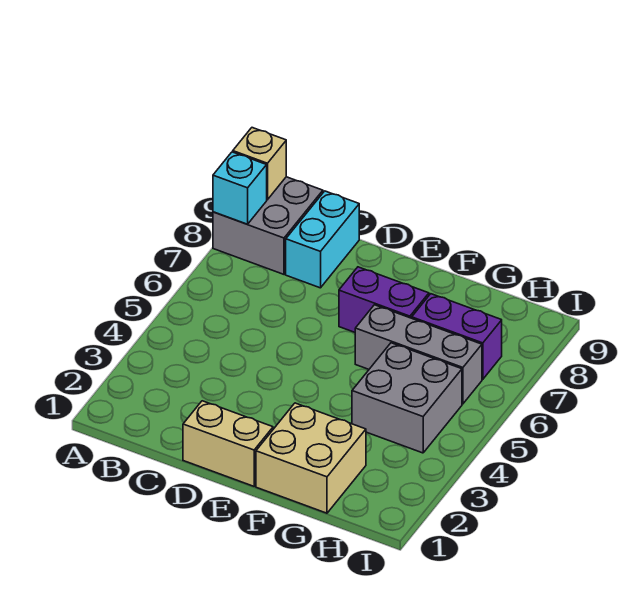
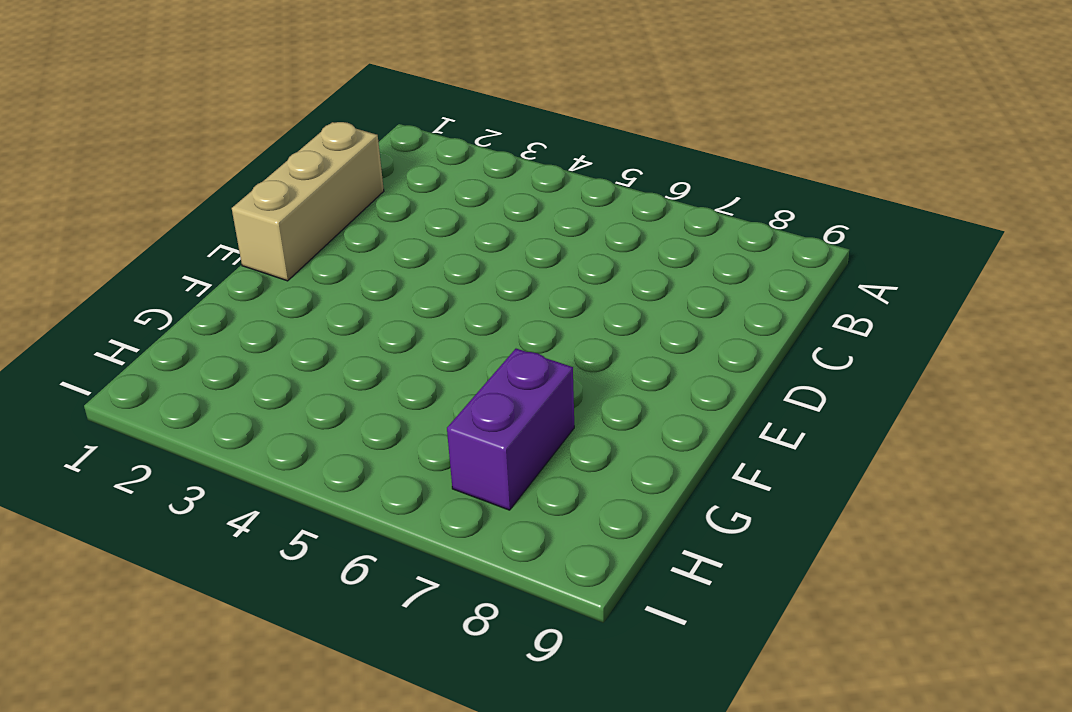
tan brick C1:E1 level 1 -> tan brick D1:E1 level 1
none -> grey brick A8:B9 level 1
none -> cyan brick C8:C9 level 1

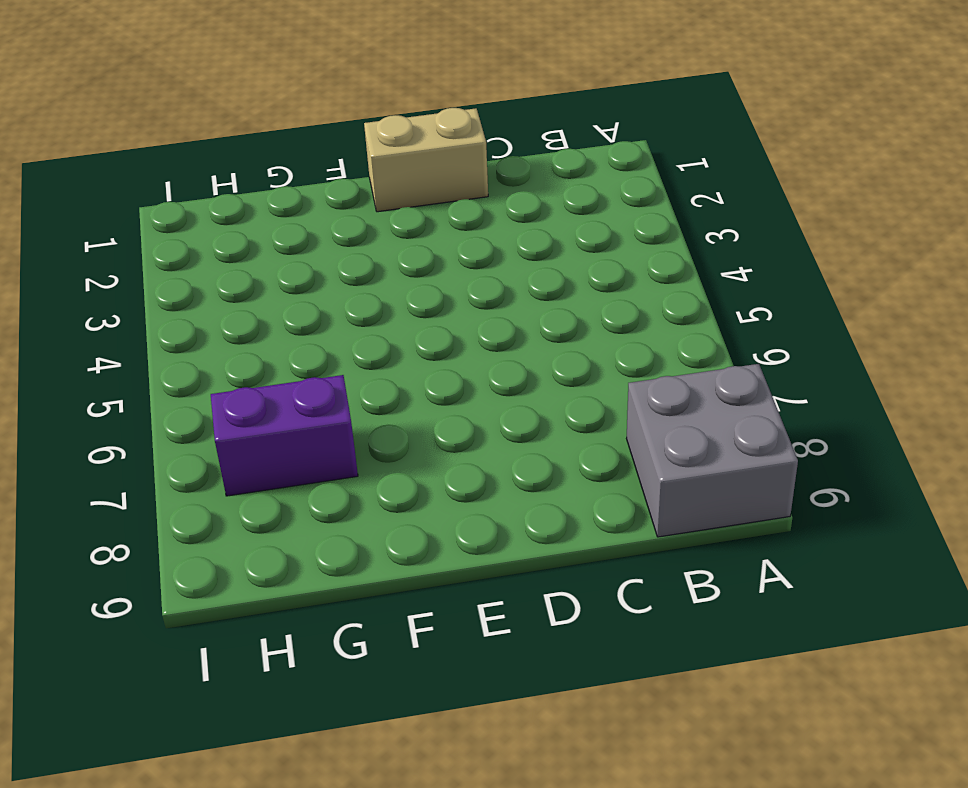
none -> cyan brick C8:C9 level 1
none -> purple brick E7:F7 level 1

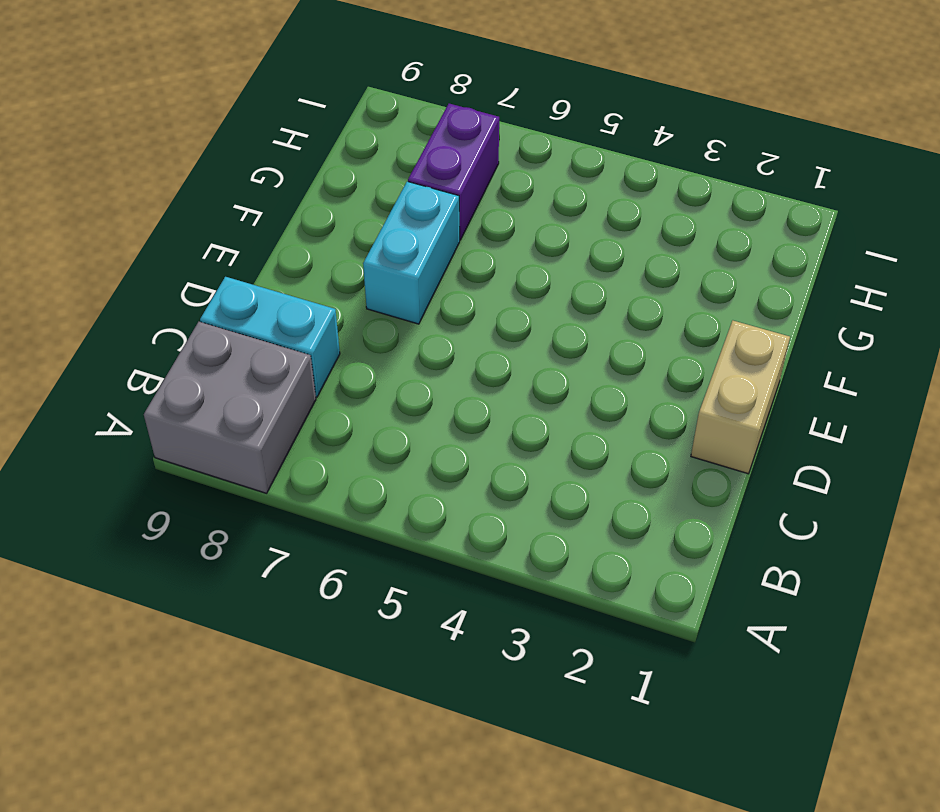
cyan brick E7:F7 level 1 -> purple brick E7:F7 level 1
none -> tan brick F1:G2 level 1
none -> grey brick F6:H6 level 1

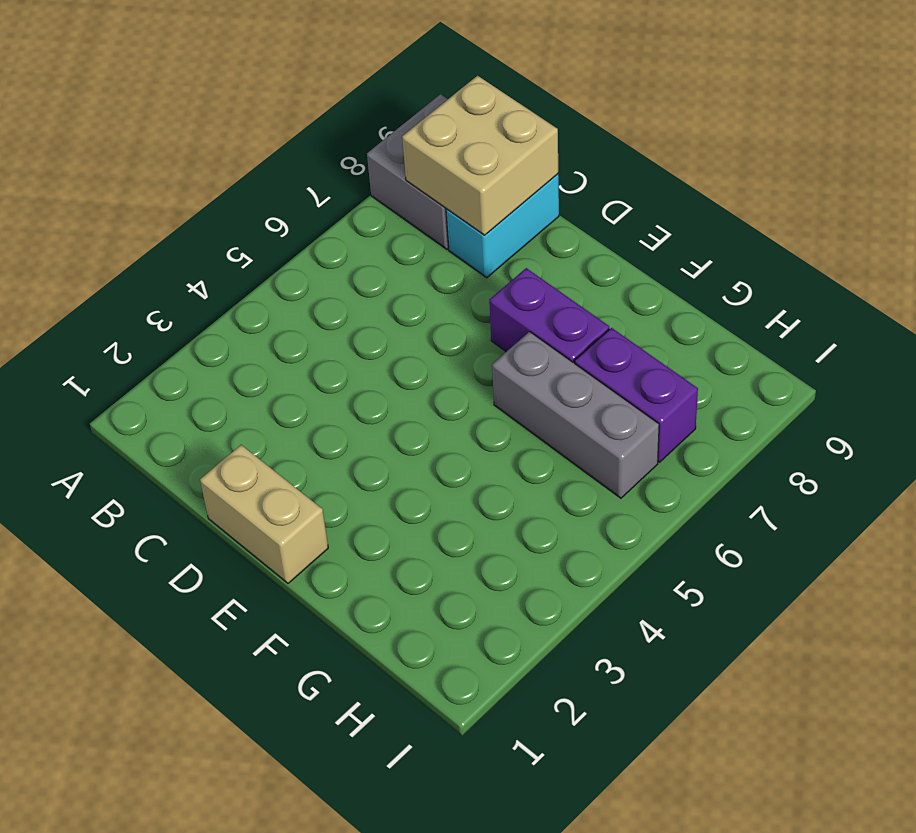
tan brick B8:C9 level 2 -> tan brick F1:G2 level 1
none -> grey brick G4:H5 level 1
none -> cyan brick A8 level 2

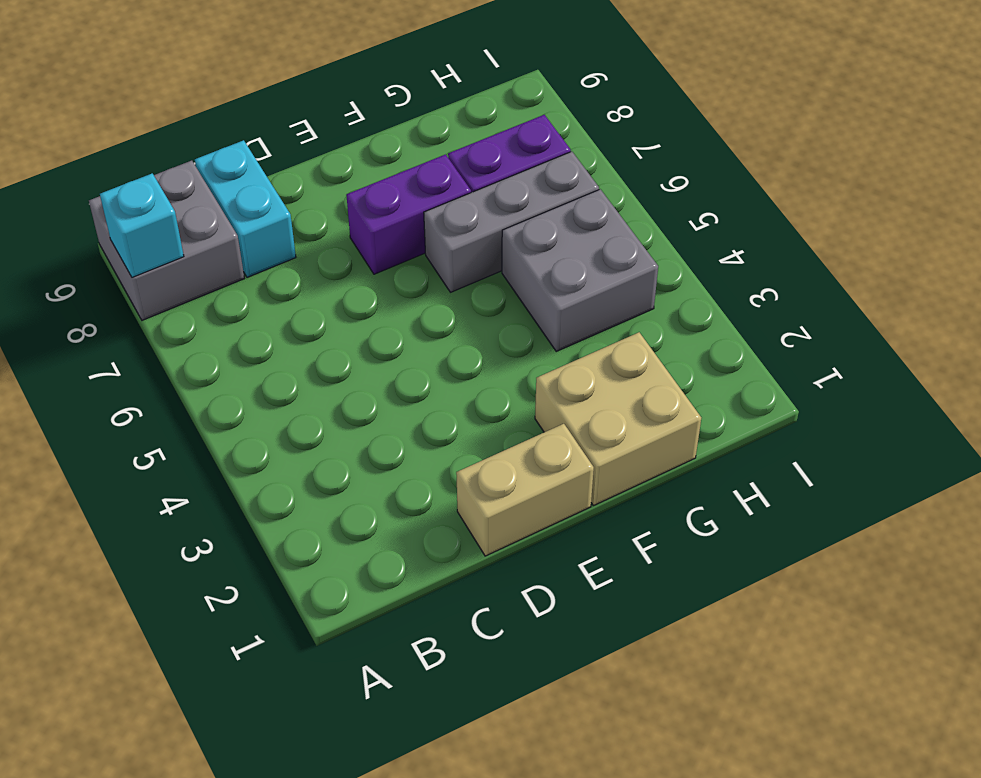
none -> tan brick A9 level 2

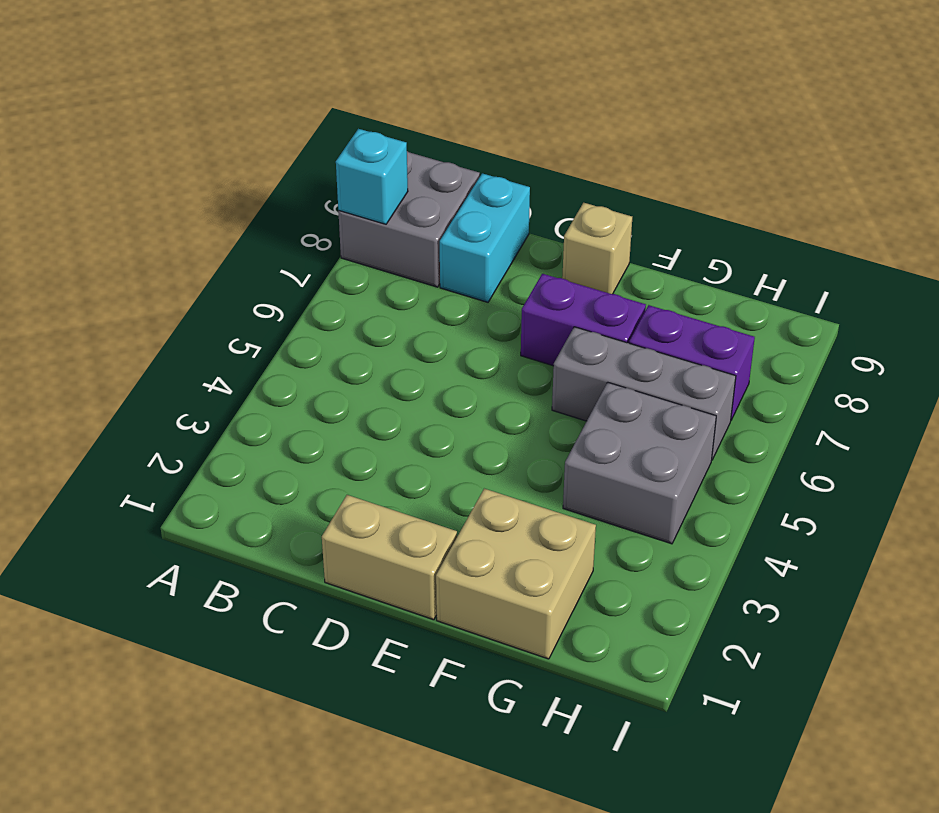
tan brick E9 level 1 -> tan brick A9 level 2

